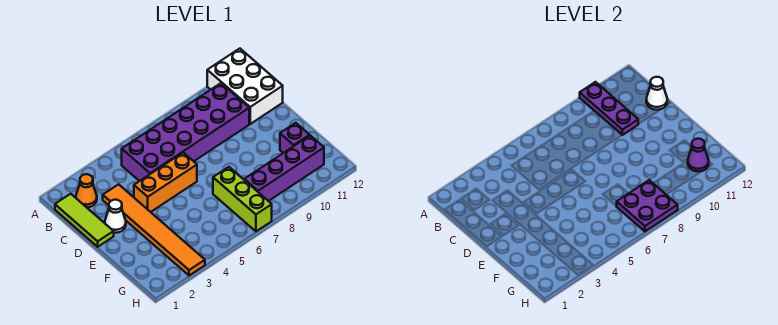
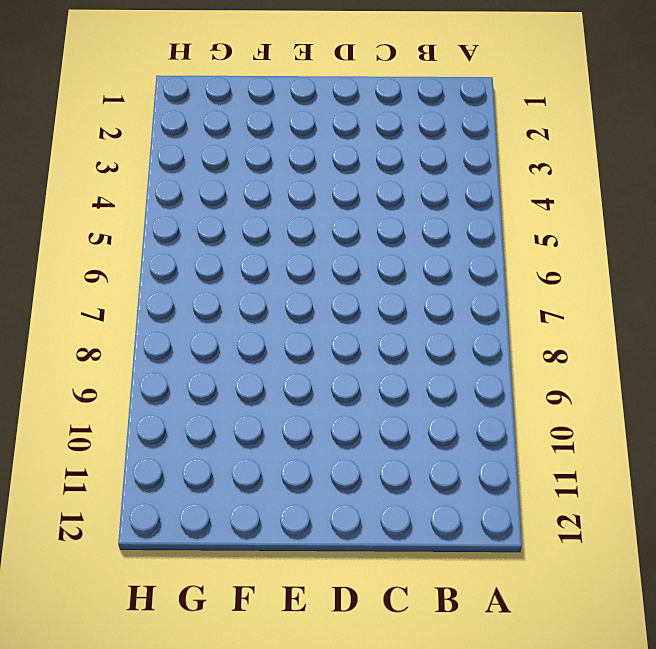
none -> white brick A11:C12 level 1
none -> lime tile B1:D1 level 1
none -> orange cone B2 level 1

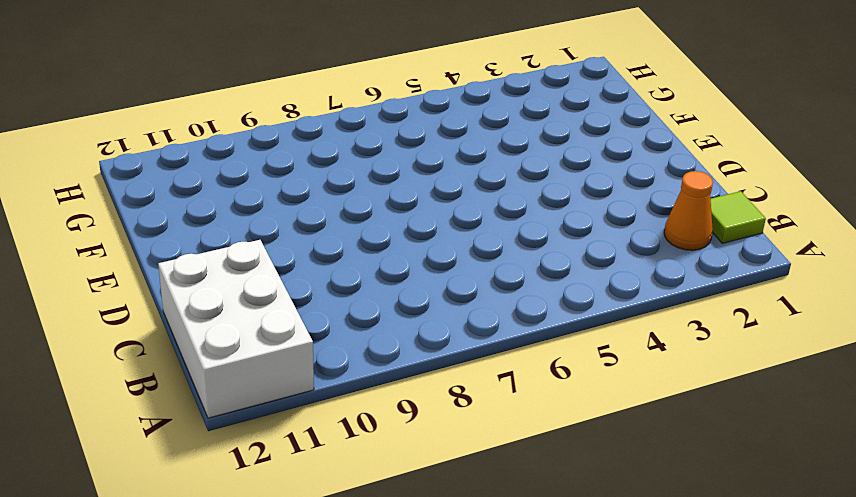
lime tile B1 level 1 -> lime tile B1:D1 level 1
none -> purple brick B5:C10 level 1
none -> orange tile C3:H3 level 1
none -> white cone D2 level 1

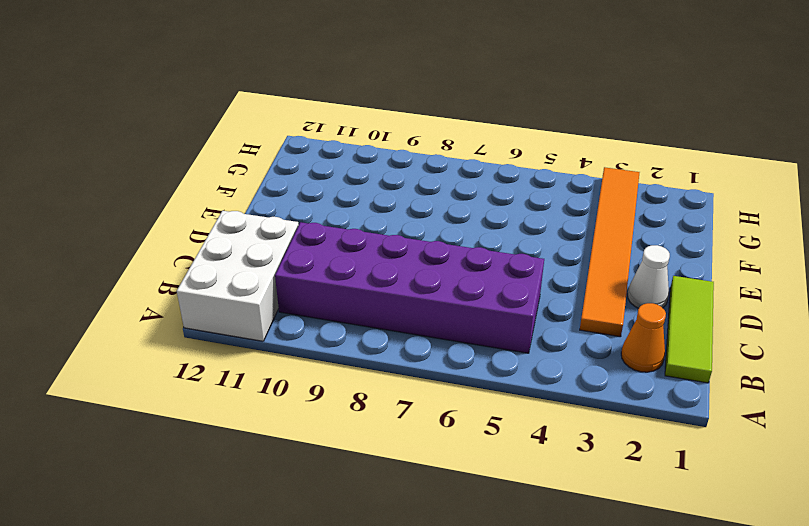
none -> orange brick D4:D6 level 1
none -> lime brick F7:H7 level 1
none -> purple brick F11 level 1

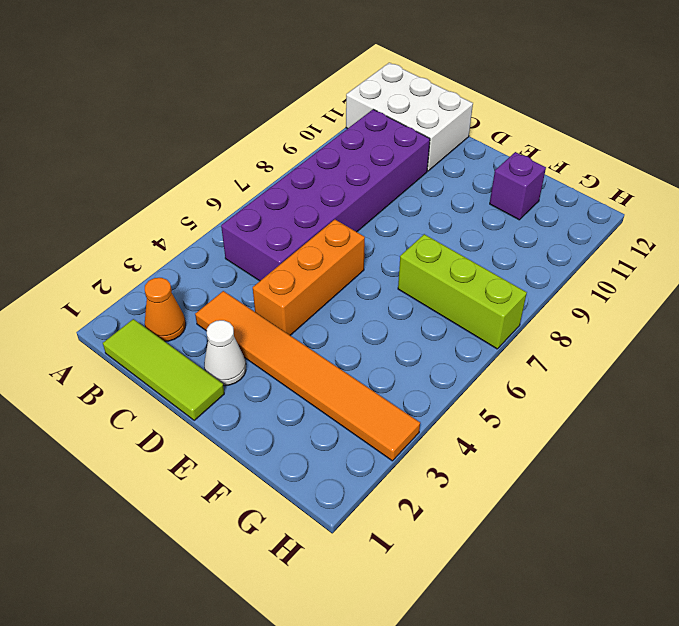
none -> purple brick G8:G11 level 1
none -> purple plate A10:C10 level 2
none -> white cone C12 level 2

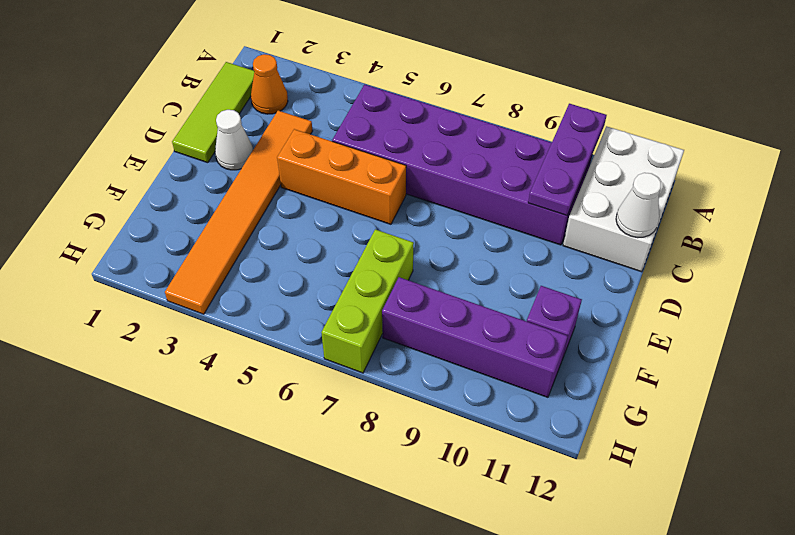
none -> purple plate G7:H8 level 2
none -> purple cone G11 level 2

